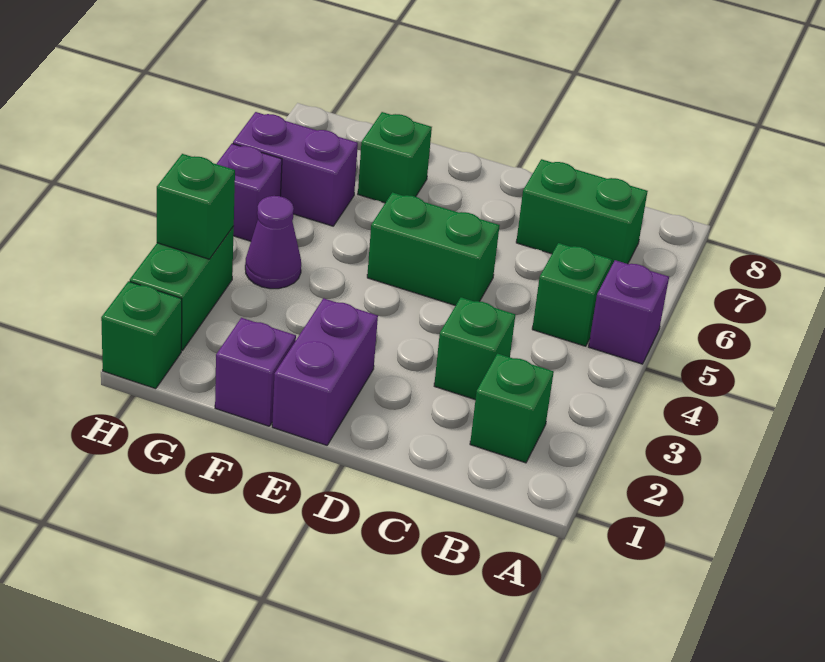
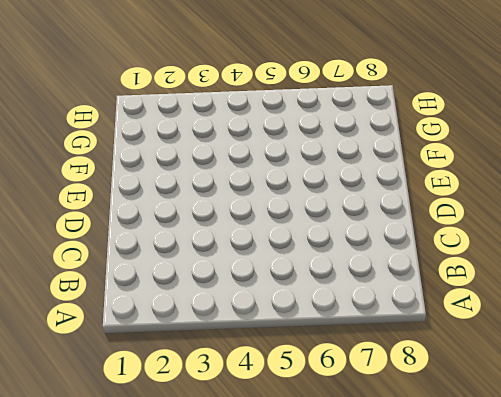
none -> purple brick A5 level 1
none -> green brick B2 level 1
none -> green brick B5 level 1

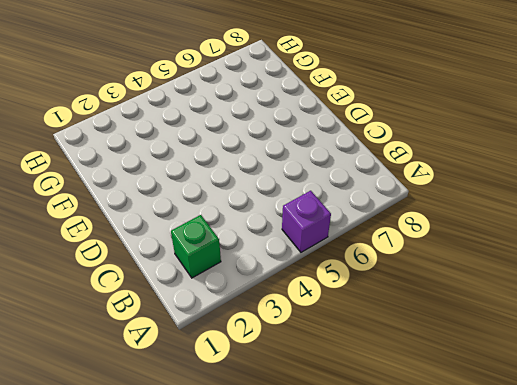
none -> green brick B5 level 1
none -> green brick B7:C7 level 1
none -> green brick C3 level 1

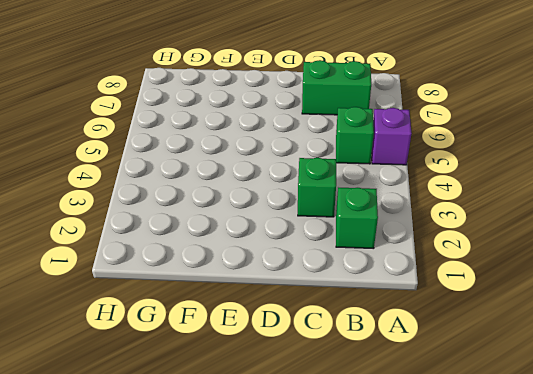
none -> green brick D5:E5 level 1
none -> purple brick E1:E2 level 1
none -> purple brick F1 level 1

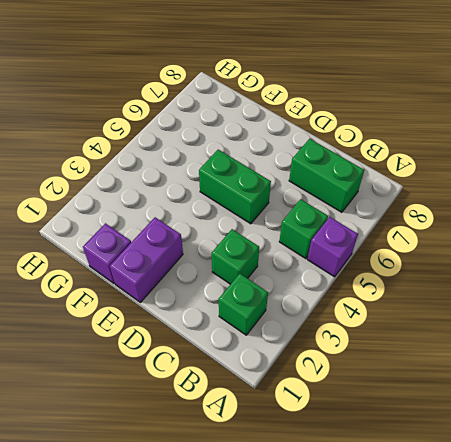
none -> green brick F7 level 1
none -> purple cone G4 level 1
none -> purple brick G6:H6 level 1

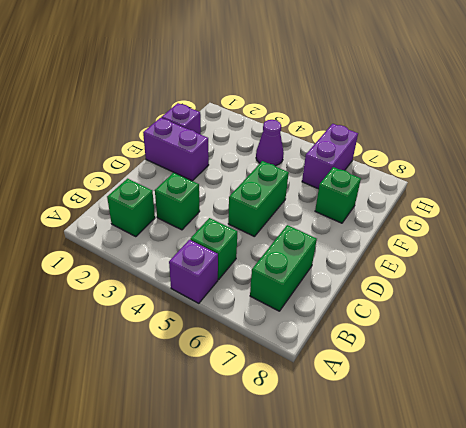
none -> green brick H1 level 1
none -> green brick H2:H3 level 1
none -> purple brick H5 level 1

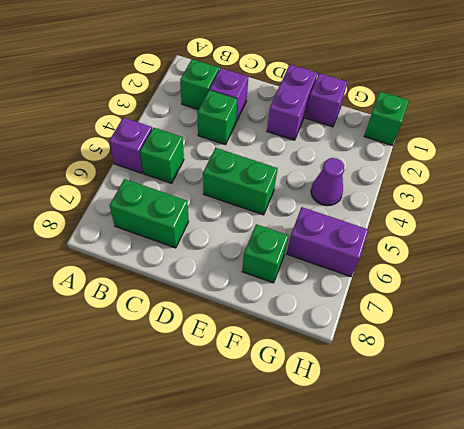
purple brick C2 level 1 -> purple brick H5 level 1
none -> green brick H2:H3 level 1
none -> green brick H3 level 2

